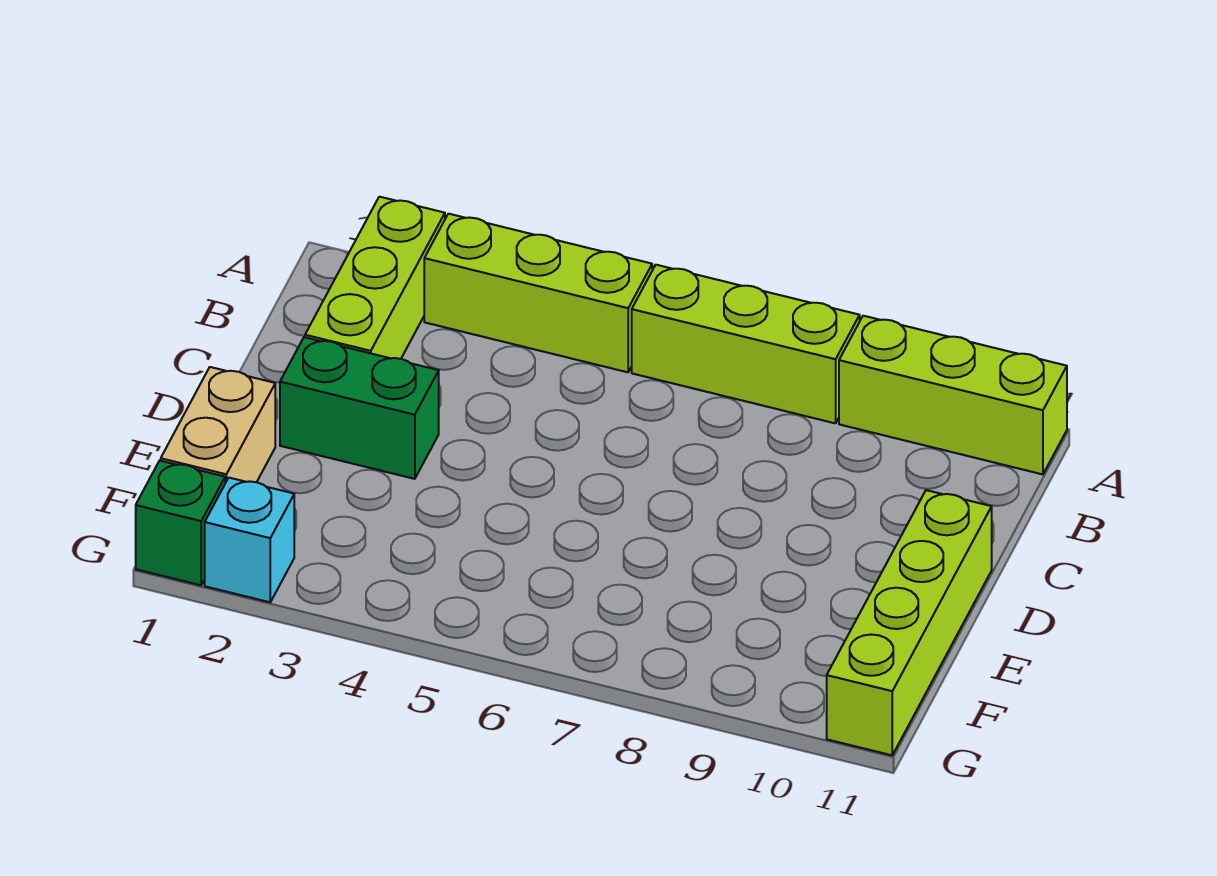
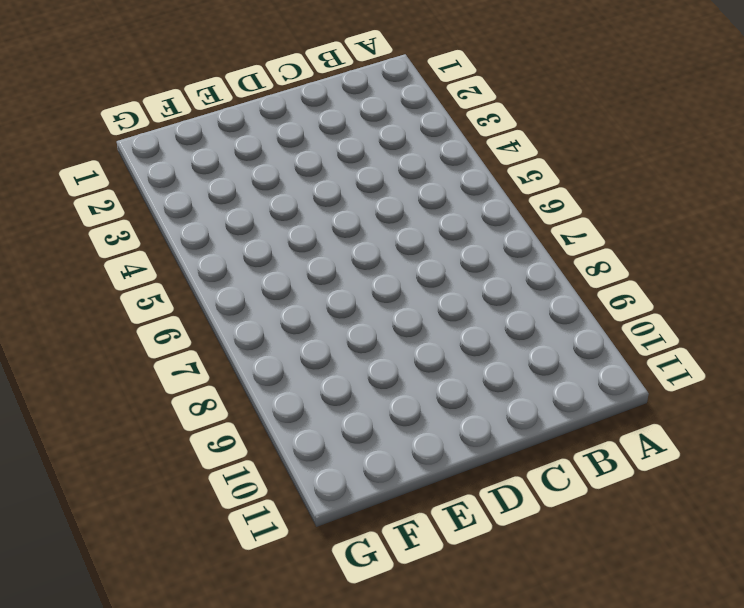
none -> lime brick A2:C2 level 1
none -> lime brick A3:A5 level 1

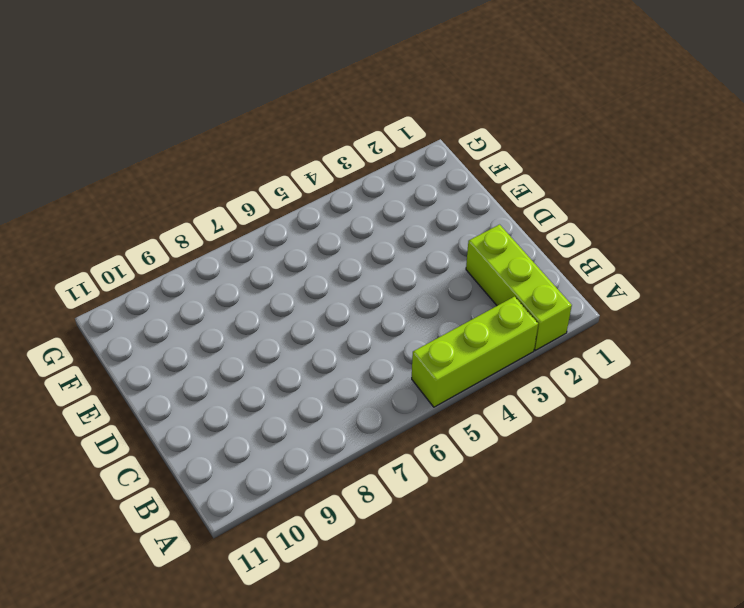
none -> lime brick A6:A8 level 1
none -> lime brick A9:A11 level 1

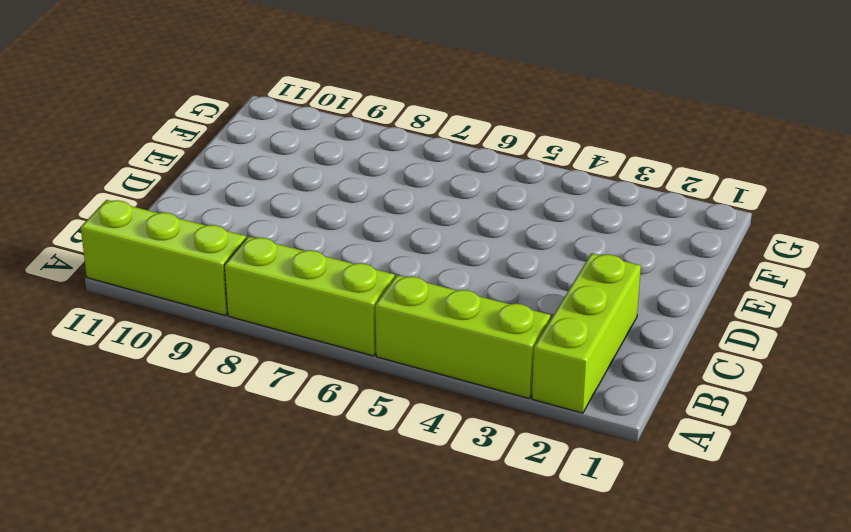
none -> green brick D2:D3 level 1
none -> lime brick D11:G11 level 1

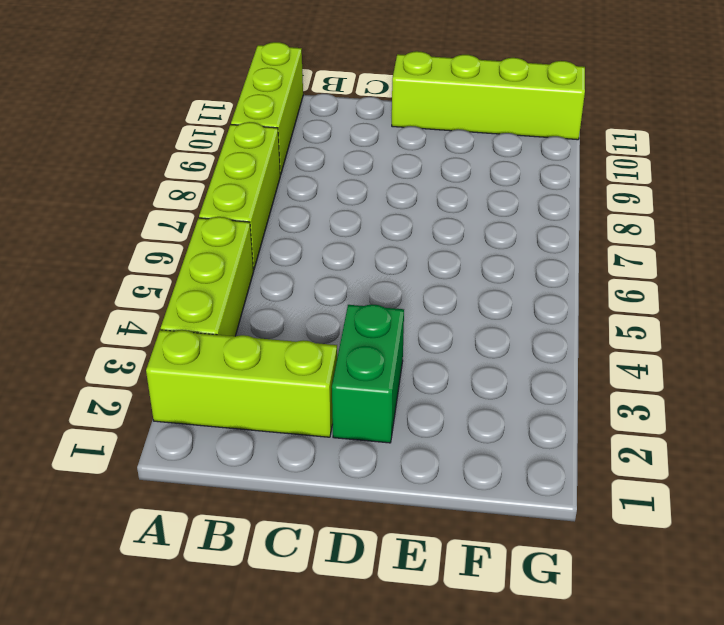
none -> tan brick E1:F1 level 1
none -> green brick G1 level 1

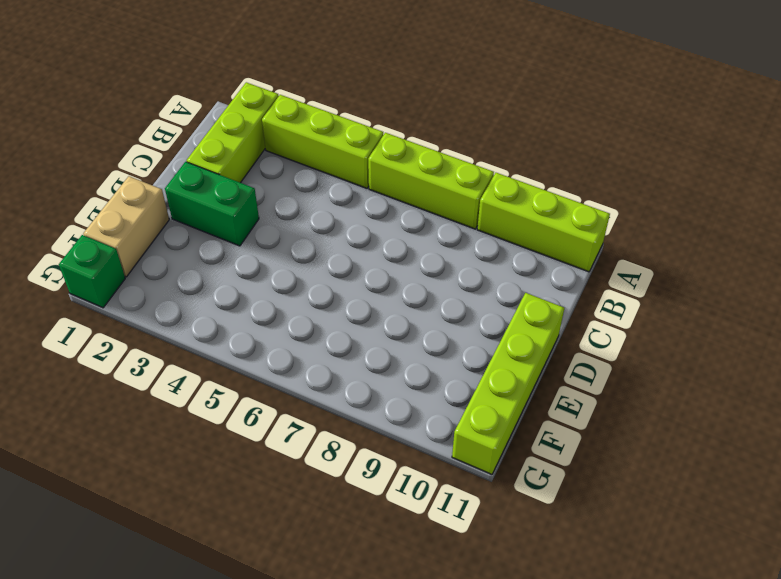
none -> cyan brick G2 level 1

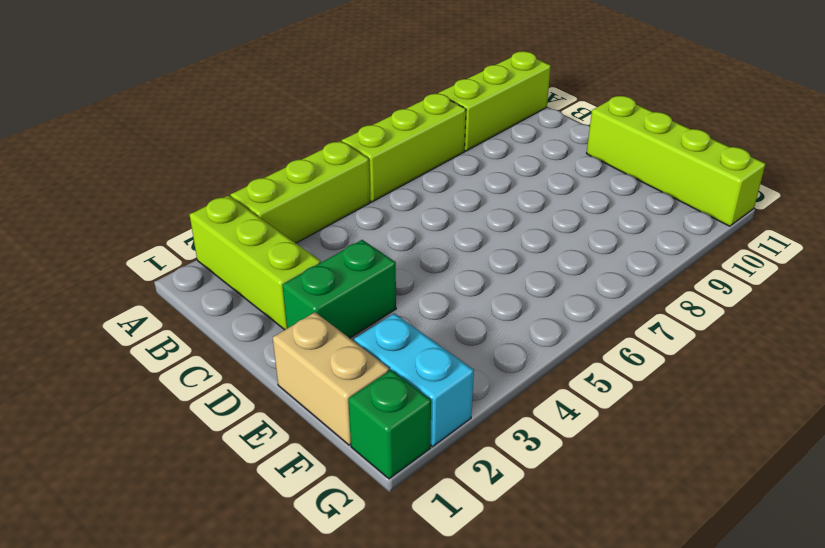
cyan brick F2:G2 level 1 -> cyan brick G2 level 1

